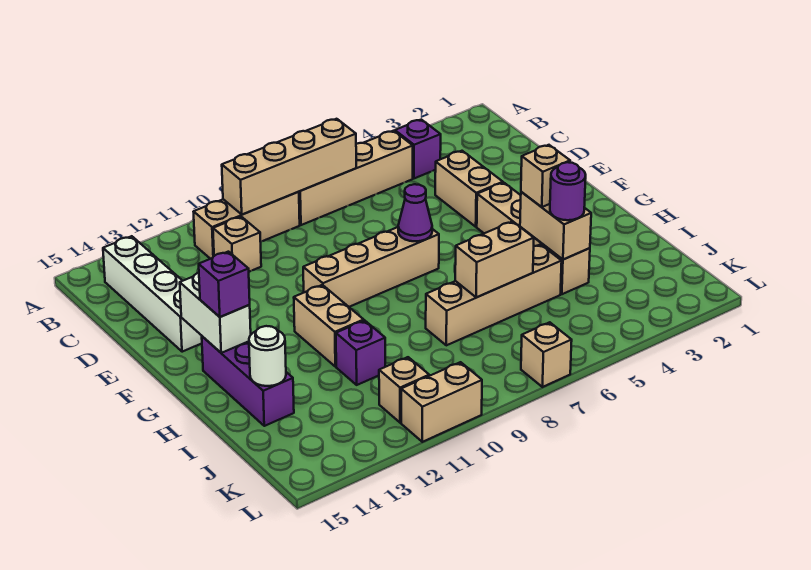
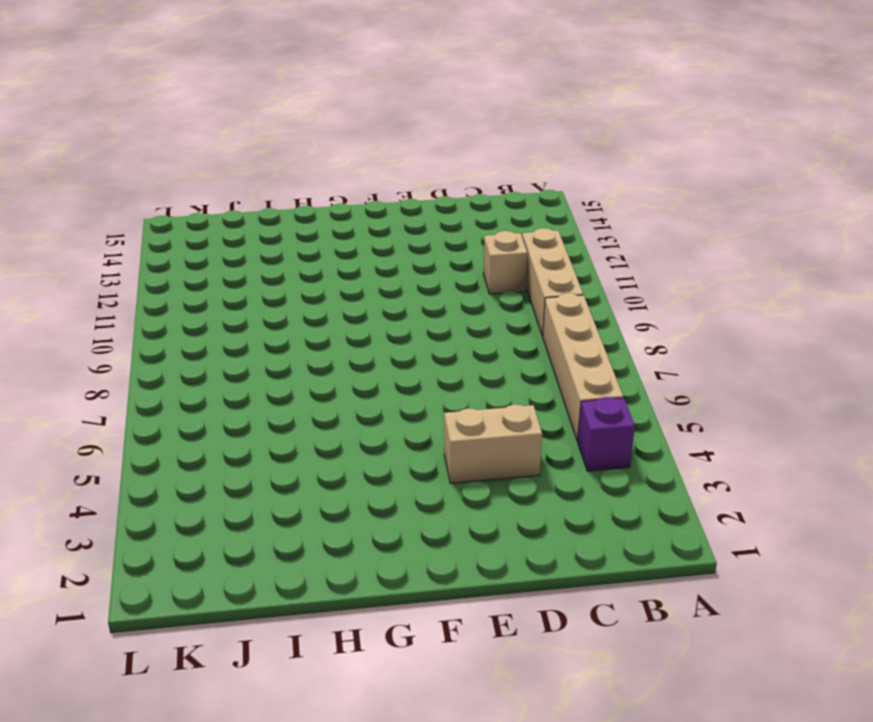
none -> white brick B14:E14 level 1
none -> tan brick F4:I4 level 1
none -> tan brick F7:F10 level 1

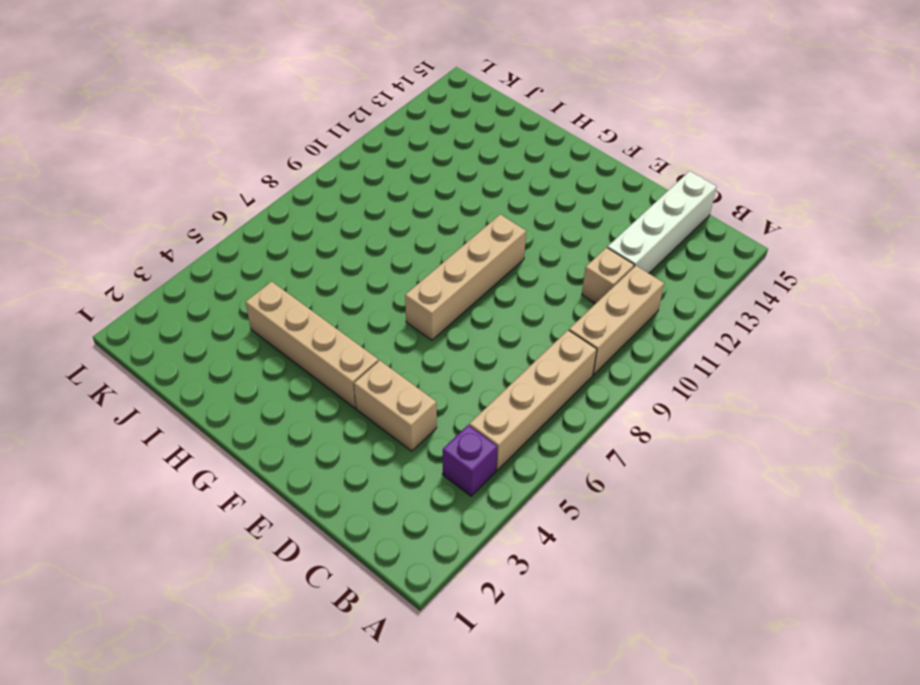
white brick C12:C15 level 1 -> white brick B14:E14 level 1
none -> tan brick G11:H11 level 1
none -> purple brick G14:I14 level 1
none -> tan brick I5:I8 level 1

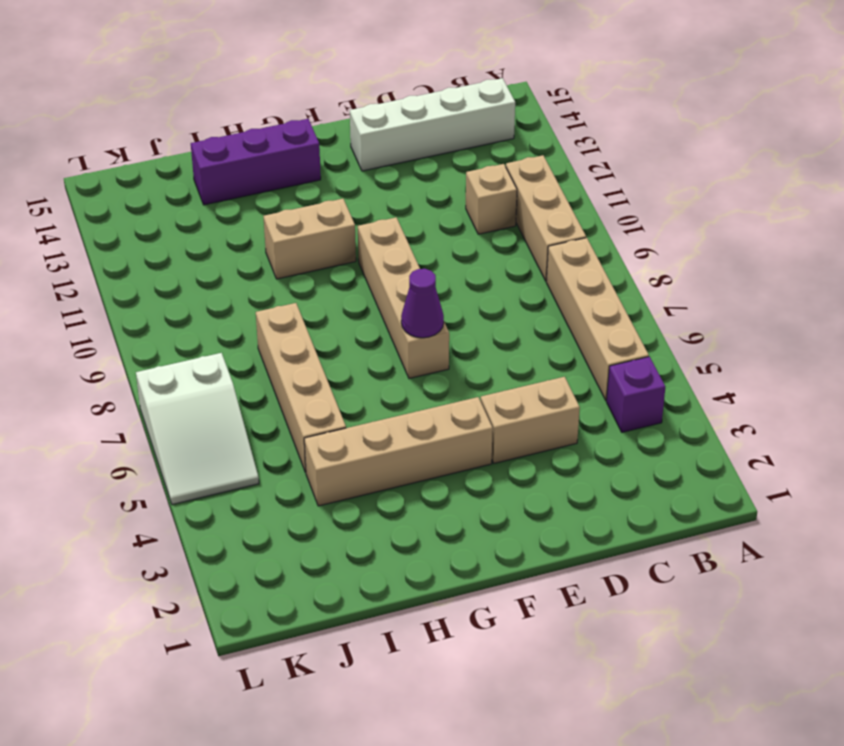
white slope K5:L7 level 1 top 7 -> tan brick L7 level 1
none -> purple brick I11 level 1
none -> tan brick K11 level 1
none -> tan brick L10:L11 level 1

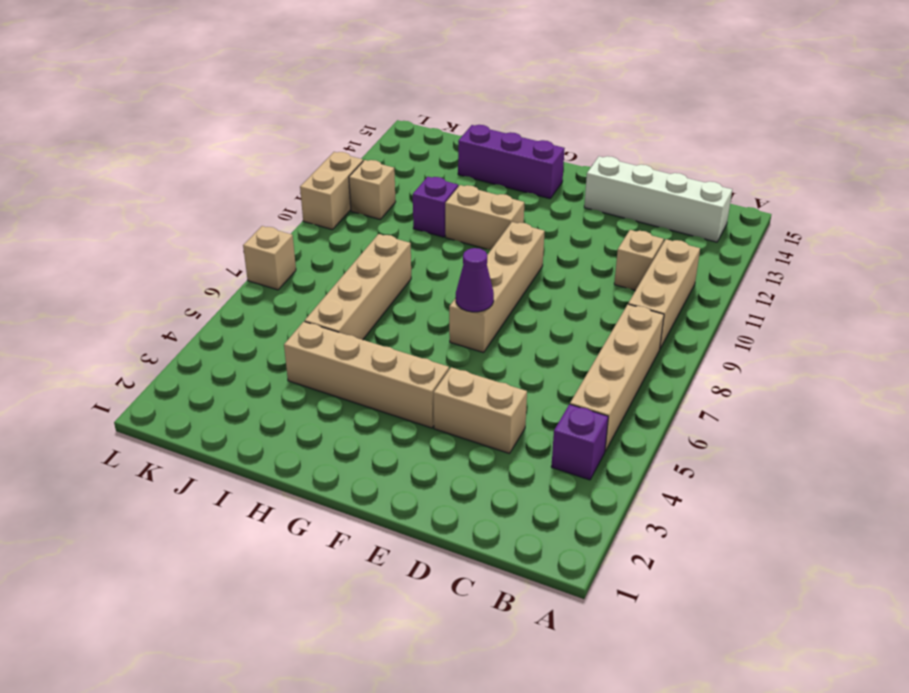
none -> tan brick B7:B10 level 2
none -> white brick F14:G14 level 2
none -> tan brick H4:I4 level 2

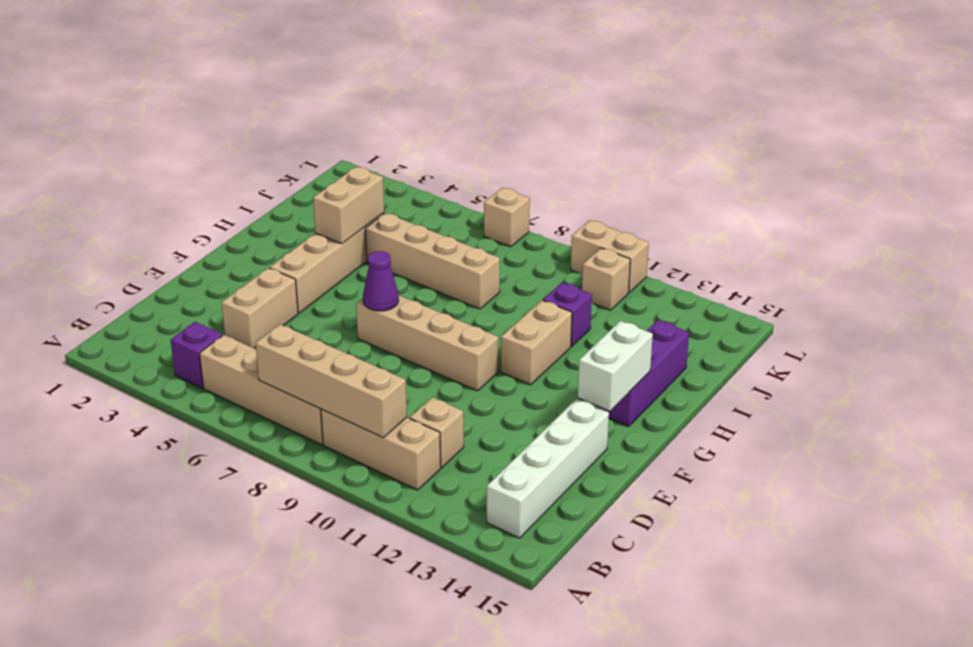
none -> tan brick I6:I7 level 2
none -> white round brick I14 level 2
none -> purple brick G14 level 3

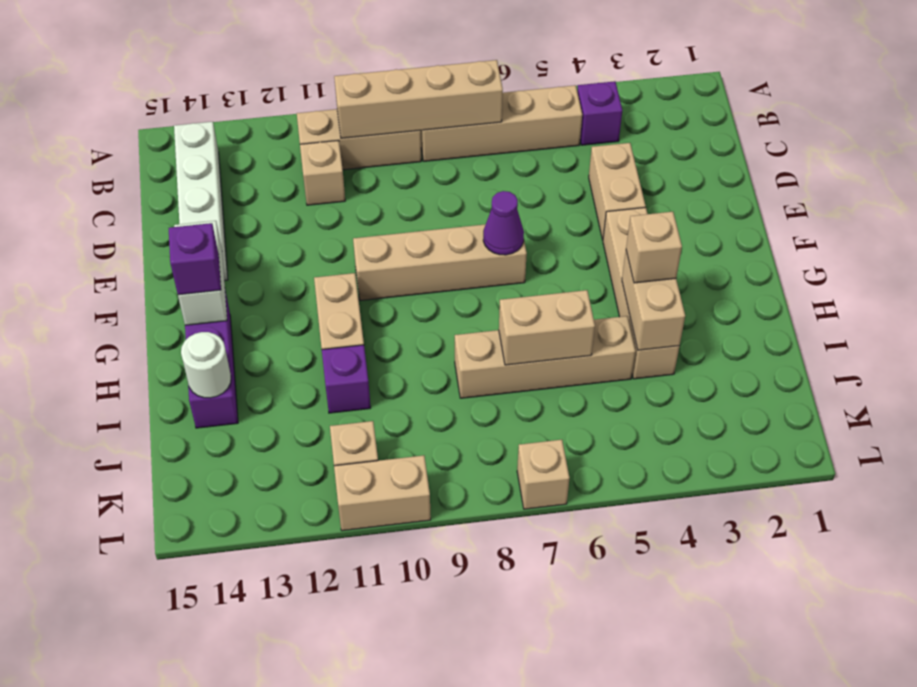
none -> purple round brick I4 level 3

